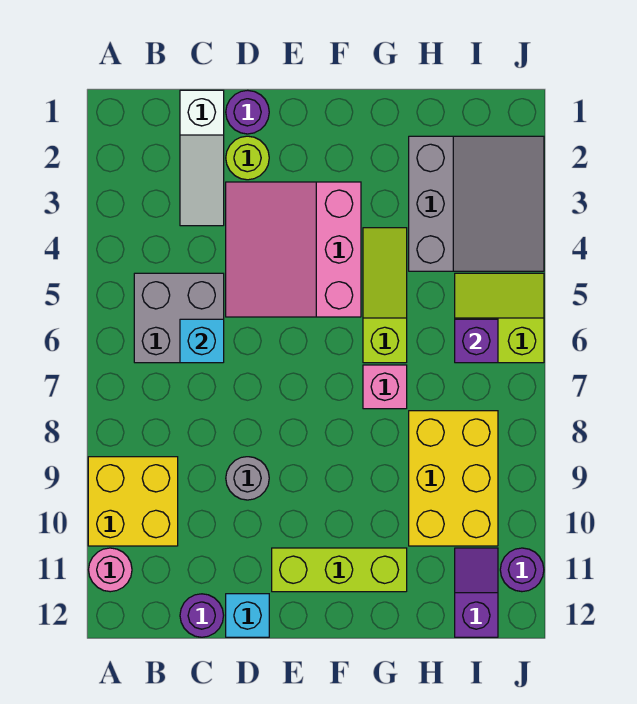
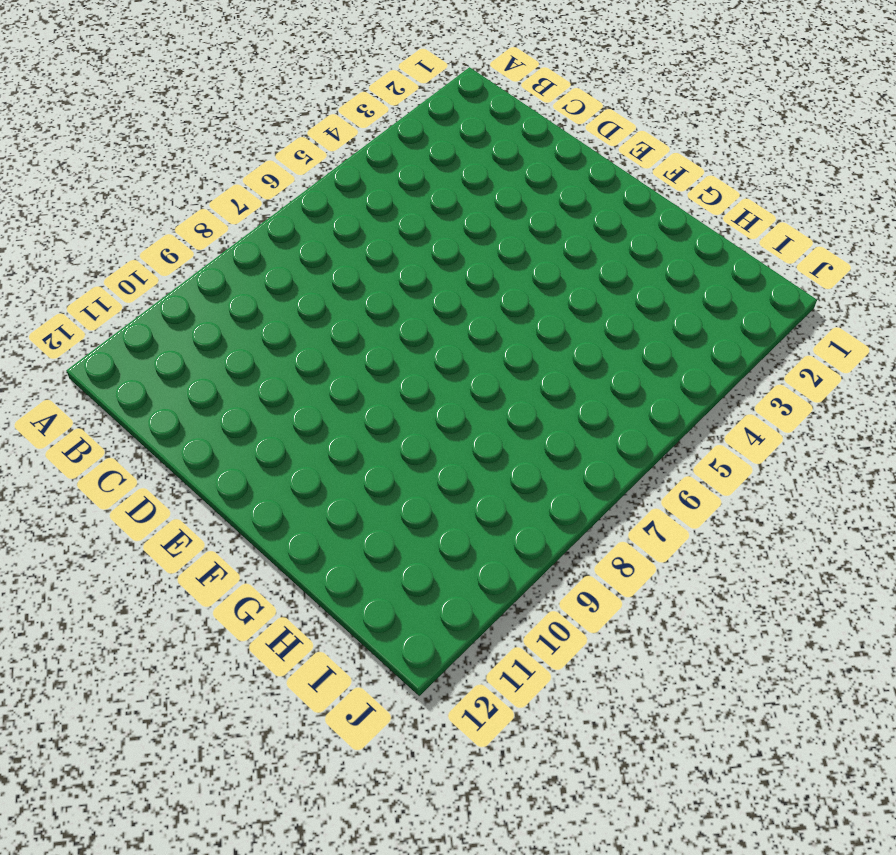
none -> yellow brick A9:B10 level 1
none -> pink round brick A11 level 1
none -> grey brick B5:C6 level 1

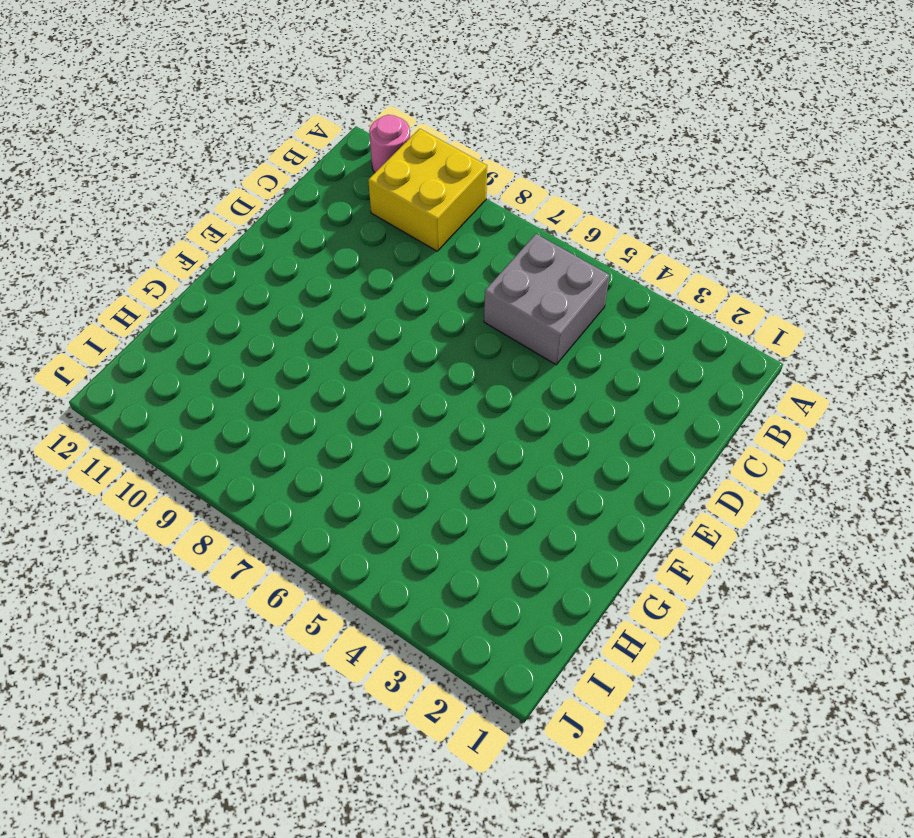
none -> white slope C1:C3 level 1 top 1
none -> purple round brick C12 level 1
none -> purple round brick D1 level 1

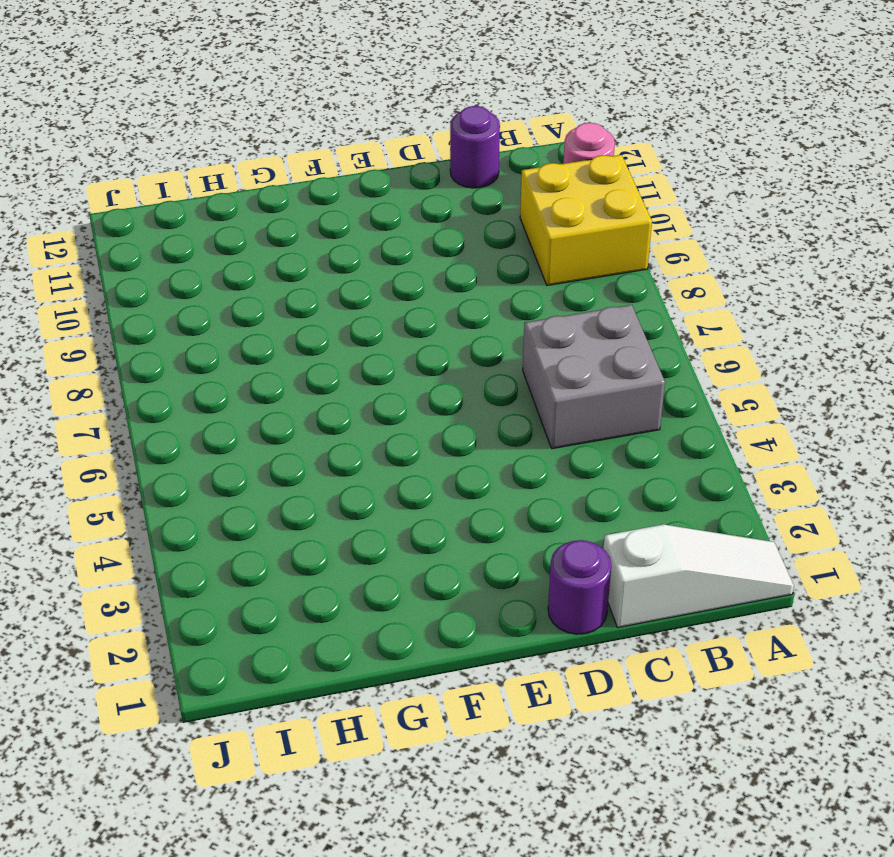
white slope A1:C1 level 1 top C -> white slope C1:C3 level 1 top 1
none -> lime round brick D2 level 1
none -> pink slope D3:F5 level 1 top F
none -> grey round brick D9 level 1

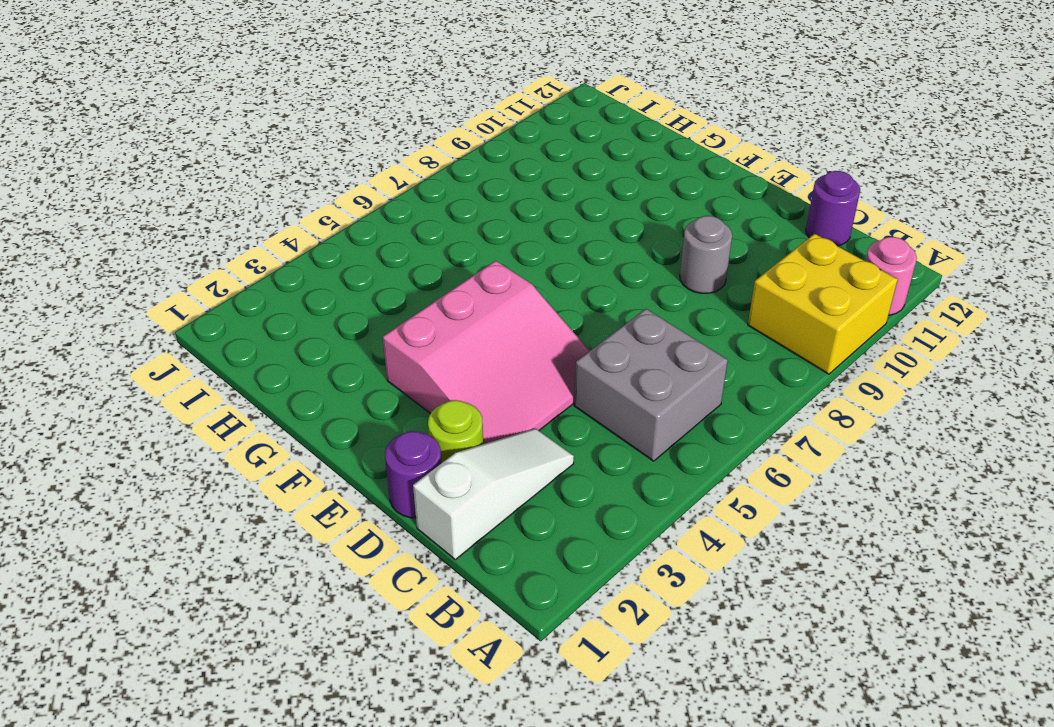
none -> cyan brick D12 level 1
none -> lime brick E11:G11 level 1
none -> lime slope G4:G6 level 1 top 6

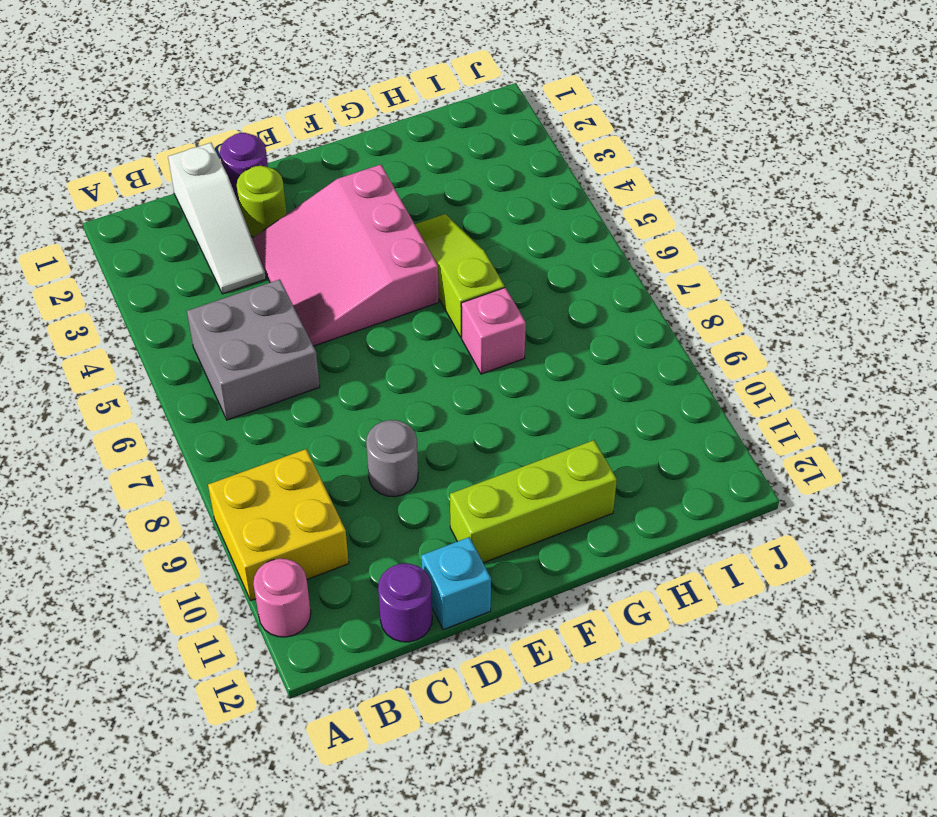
none -> grey slope H2:J4 level 1 top H
none -> yellow brick H8:I10 level 1
none -> lime slope I5:J6 level 1 top 6

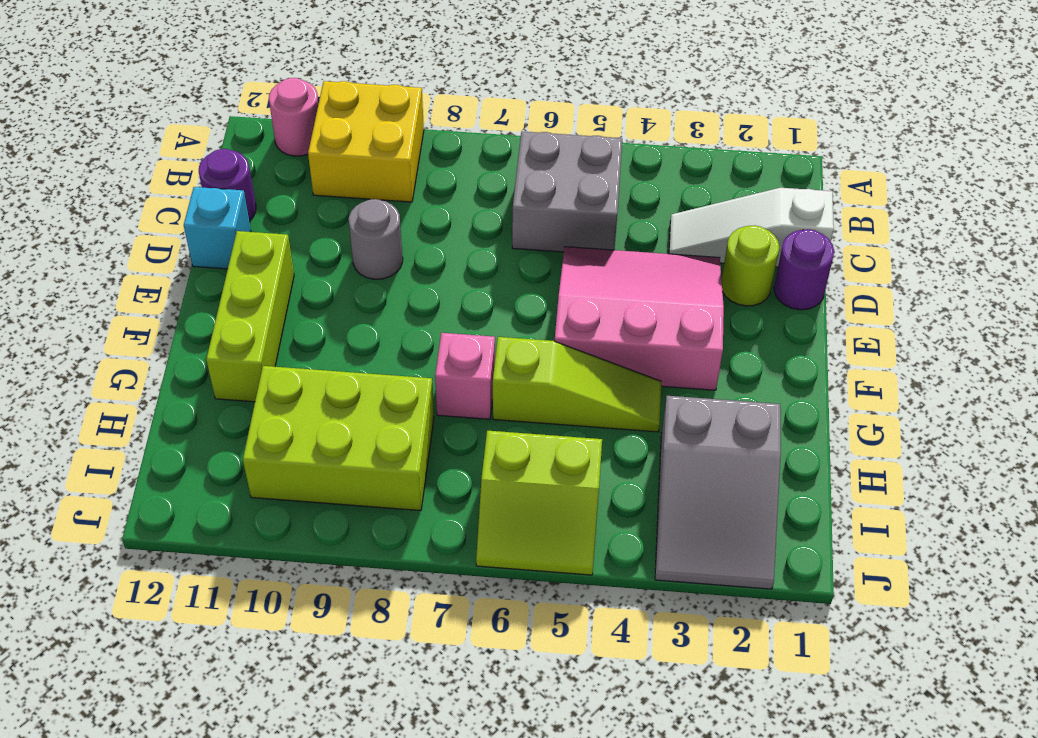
grey slope H2:J3 level 1 top H -> grey slope H2:J4 level 1 top H
lime brick H8:I10 level 1 -> yellow brick H8:I10 level 1
lime slope I5:J6 level 1 top I -> lime slope I5:J6 level 1 top 6
none -> purple slope I11:I12 level 1 top 12
none -> purple round brick J11 level 1
none -> cyan brick C6 level 2

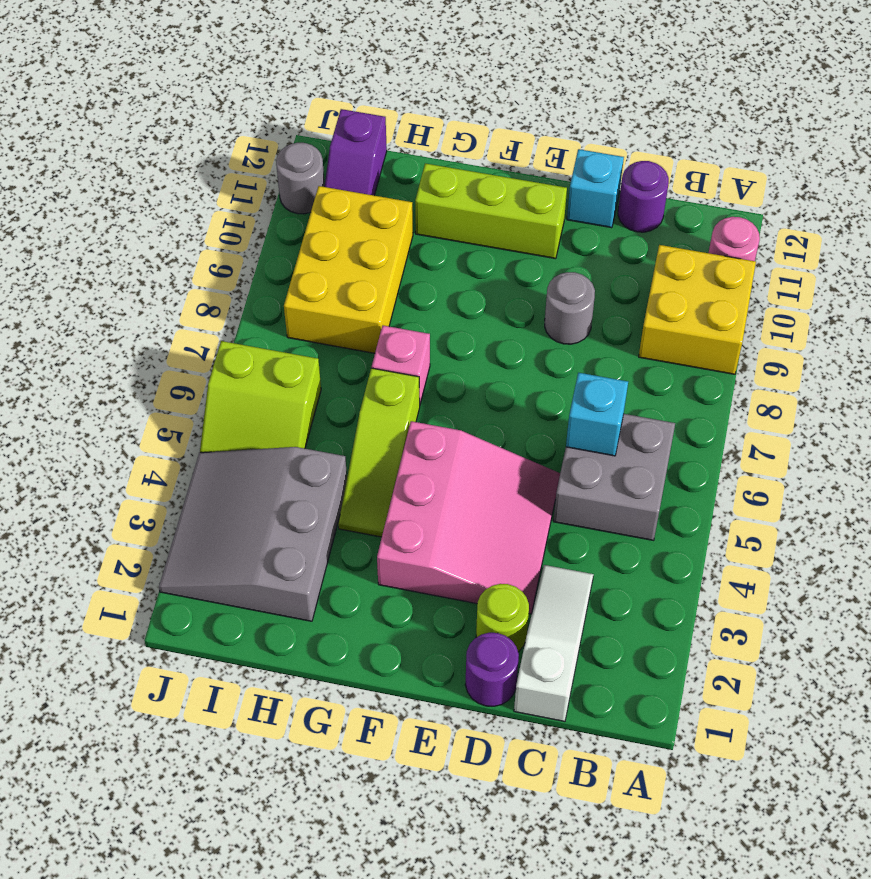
grey round brick J11 level 1 -> purple round brick J11 level 1
none -> purple brick I6 level 2

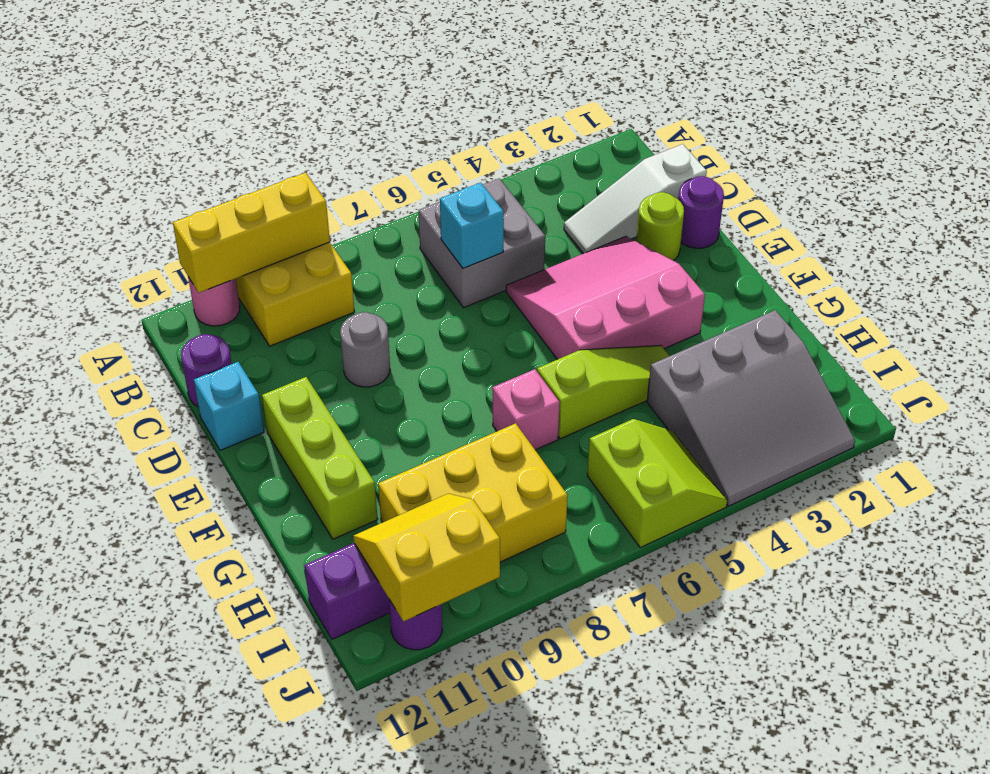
yellow brick A9:A11 level 2 -> none
yellow slope I10:J11 level 2 top J -> none
none -> purple brick I6 level 2

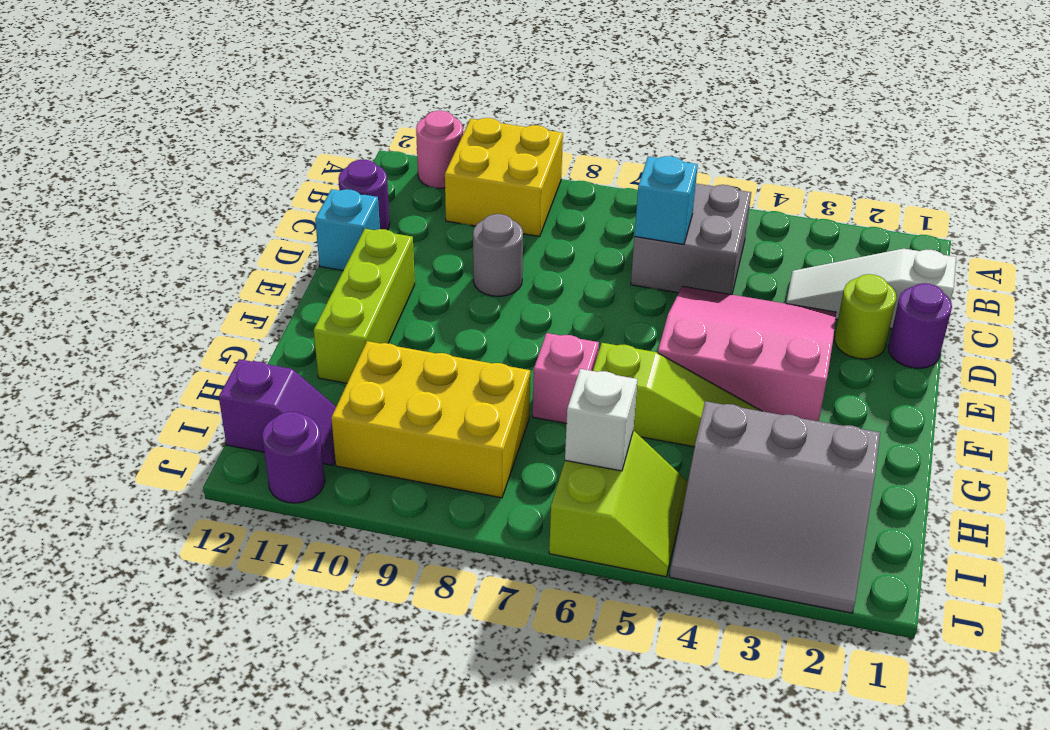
white brick I6 level 2 -> purple brick I6 level 2

